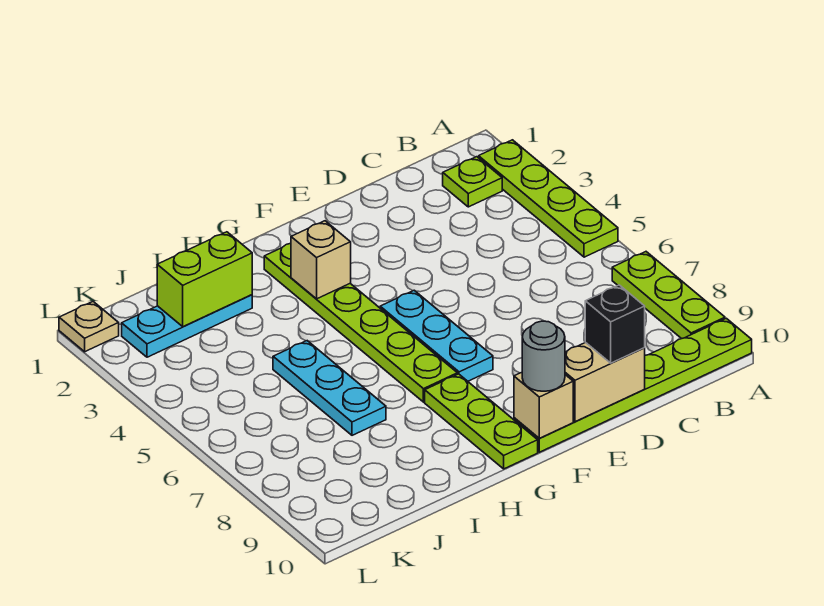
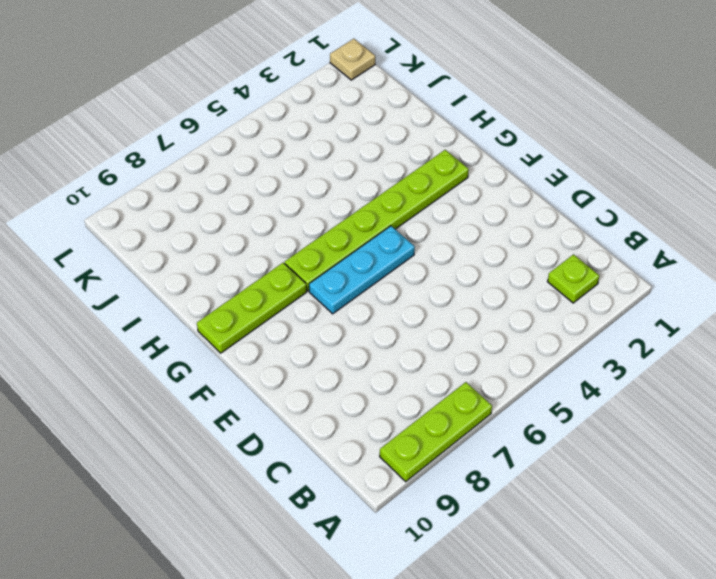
none -> lime plate A2:A5 level 1
none -> lime plate A10:F10 level 1
none -> cyan plate I2:K2 level 1

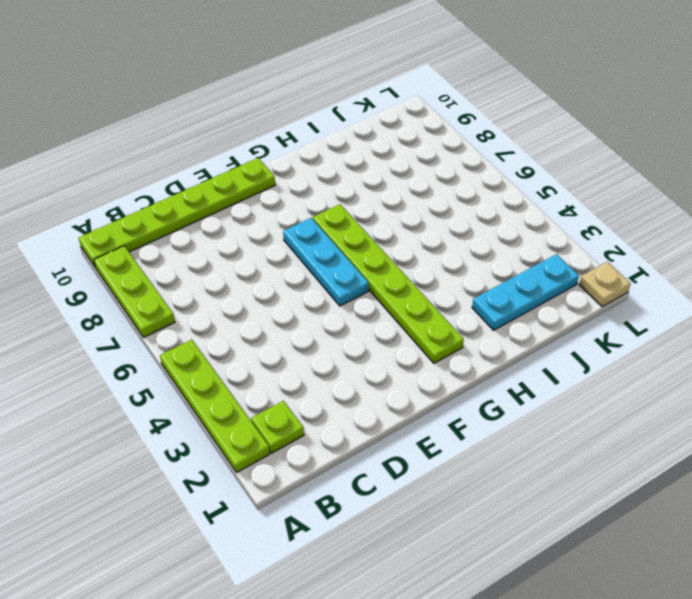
none -> lime plate G8:G10 level 1
none -> cyan plate I5:I7 level 1
none -> tan brick D10:E10 level 2

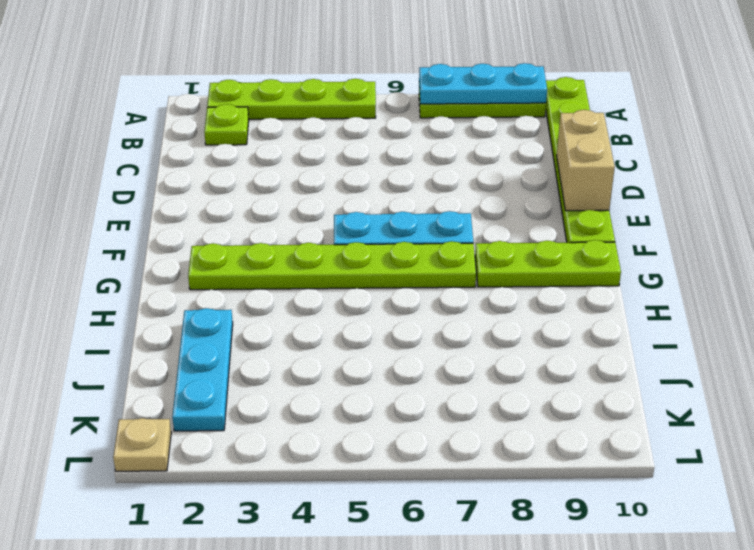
cyan plate A7:A9 level 2 -> cyan plate I5:I7 level 1
none -> tan brick F10 level 2
none -> tan brick G3 level 2
none -> lime brick I2:J2 level 2

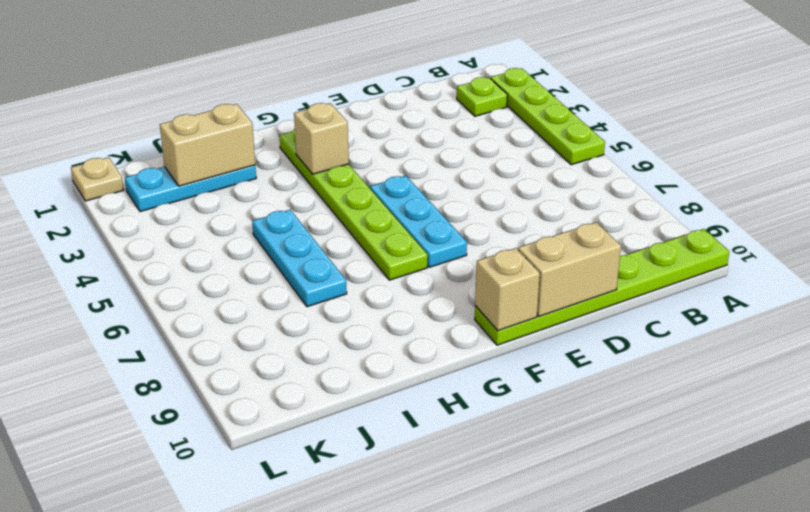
tan brick I2:J2 level 2 -> lime brick I2:J2 level 2
none -> lime plate A7:A9 level 1
none -> lime plate G8:G10 level 1
none -> black brick D10 level 3

